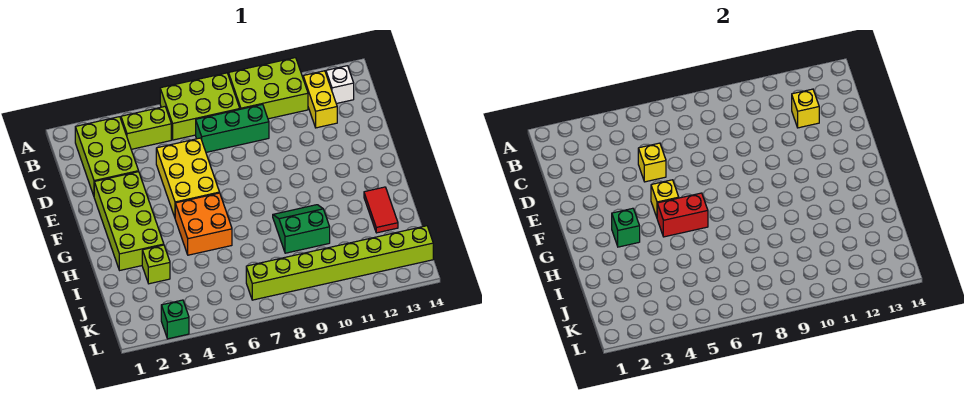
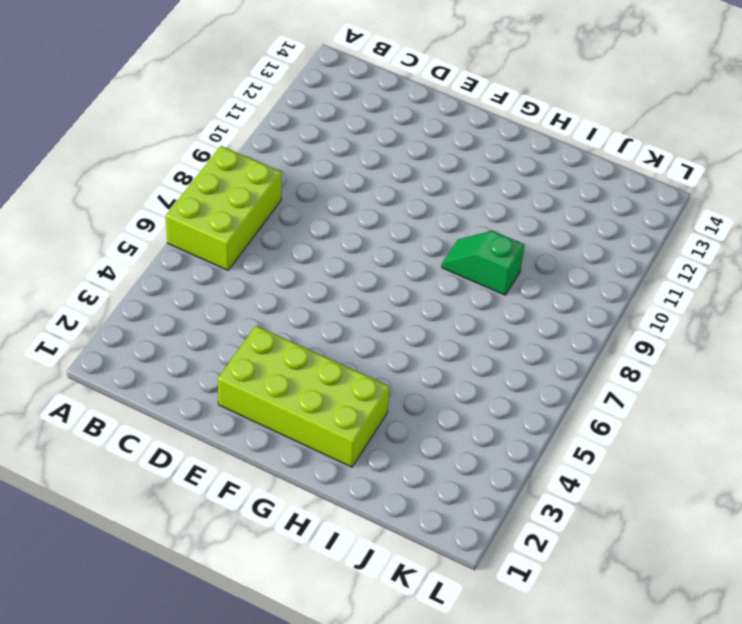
green slope H9:I9 level 1 top I -> green slope H9:I10 level 1 top I
none -> lime brick A9:B11 level 1
none -> lime brick B2:D3 level 1
none -> lime brick B4:B5 level 1

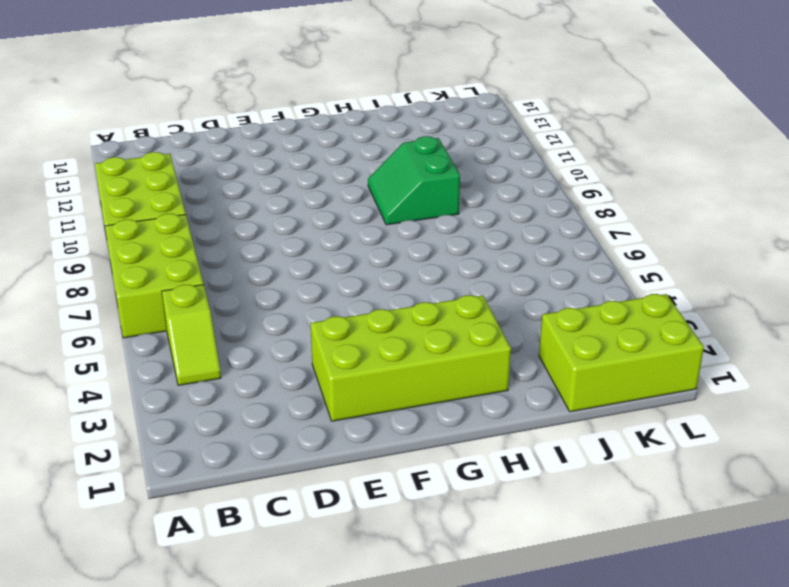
lime slope B4:B5 level 1 top 5 -> lime brick B4:B5 level 1
lime brick J1:L2 level 1 -> lime brick B2:D3 level 1
none -> yellow brick B12:C12 level 1
none -> white brick B13 level 1
none -> green brick C7:C9 level 1

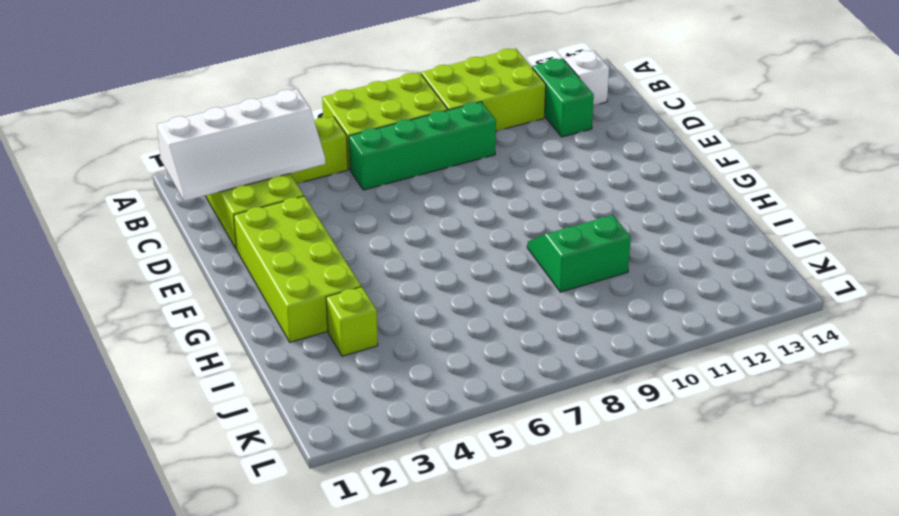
white slope B1:C4 level 2 top B -> none
green brick B12:C12 level 1 -> yellow brick B12:C12 level 1
green brick C6:C9 level 1 -> green brick C7:C9 level 1
none -> yellow brick D5:F6 level 1
none -> orange brick G5:H6 level 1
none -> red tile H13:I13 level 1

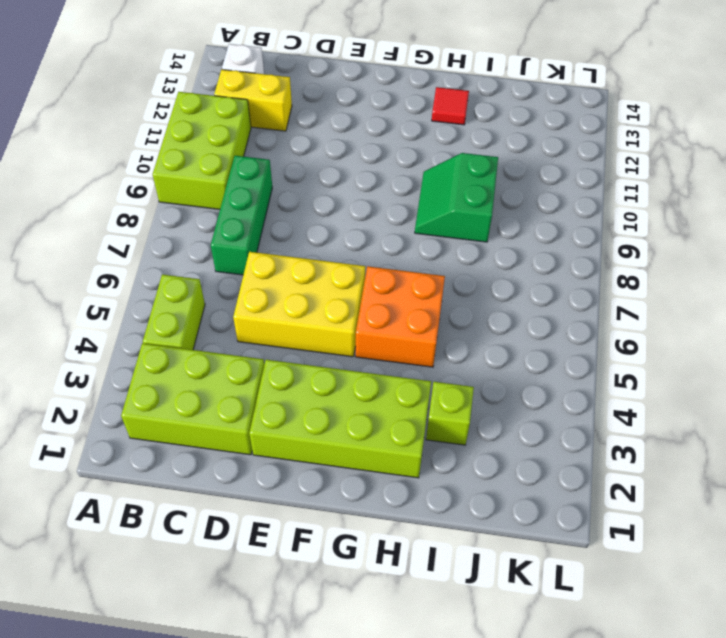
red tile H13 level 1 -> red tile H13:I13 level 1
none -> lime brick A6:B8 level 1
none -> lime brick K7:K14 level 1
none -> green brick L3 level 1

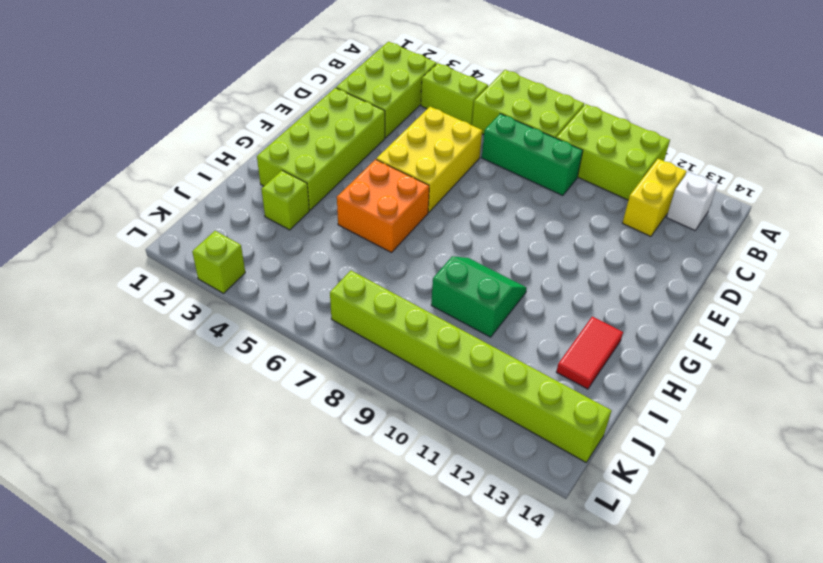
lime brick L3 level 1 -> green brick L3 level 1
none -> yellow brick C12 level 2
none -> yellow brick D5 level 2
none -> yellow brick F5 level 2

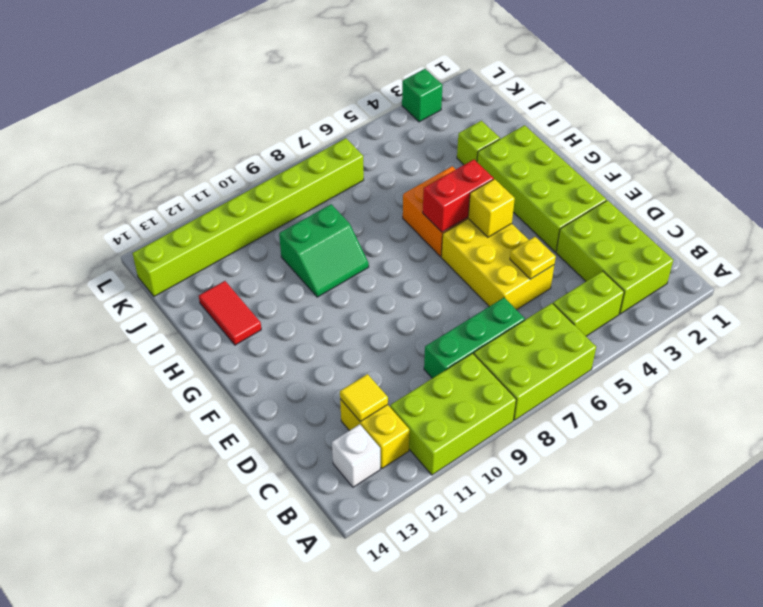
yellow tile C12 level 2 -> yellow brick C12 level 2
yellow plate D5 level 2 -> yellow brick D5 level 2
none -> green brick G3 level 2

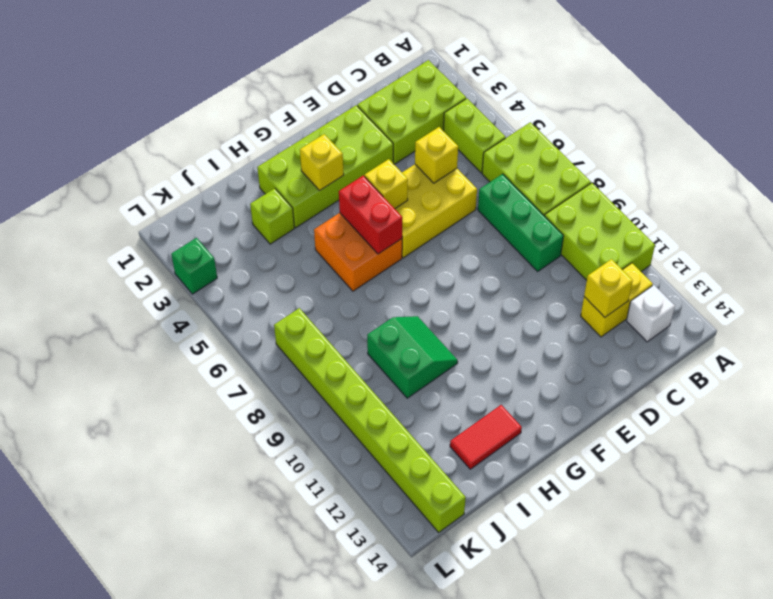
yellow brick G3 level 2 -> green brick G3 level 2

